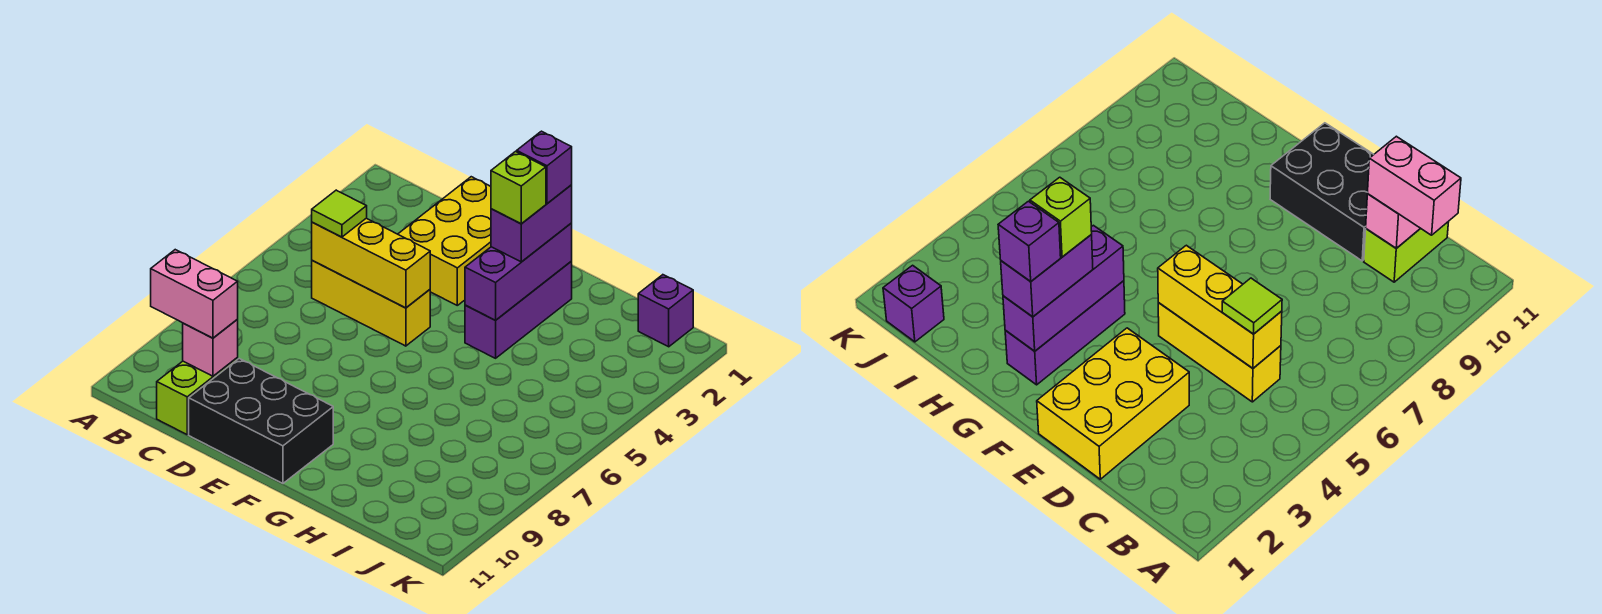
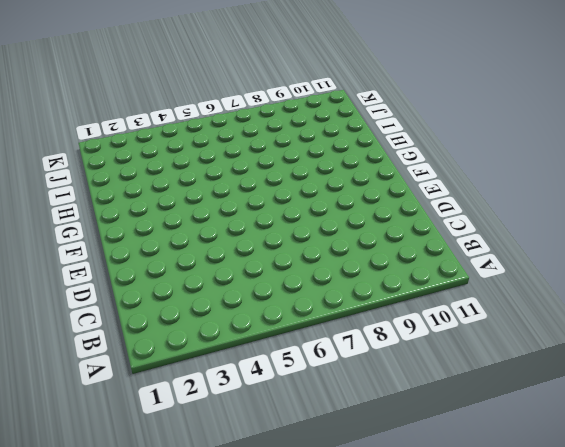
none -> yellow brick C5:E5 level 1
none -> lime brick C10:C11 level 1
none -> yellow brick D1:E3 level 1

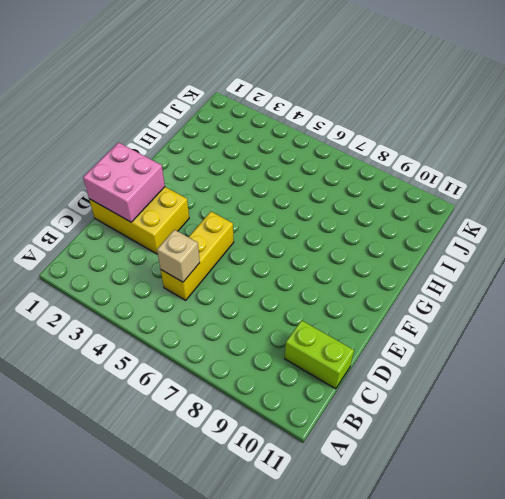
tan brick C5 level 2 -> yellow brick C5:E5 level 2
pink brick D1:E2 level 2 -> none
none -> black brick D10:F11 level 1
none -> purple brick G2:G4 level 1
none -> purple brick J1 level 1

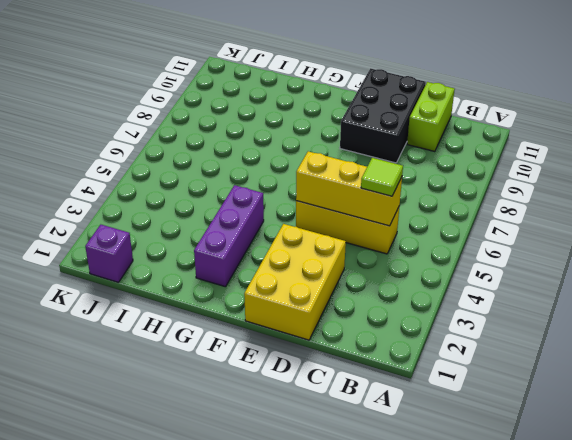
black brick D9:E11 level 1 -> black brick D10:F11 level 1
none -> pink brick C10 level 2
none -> purple brick G2:G4 level 2
none -> pink brick B10:C10 level 3

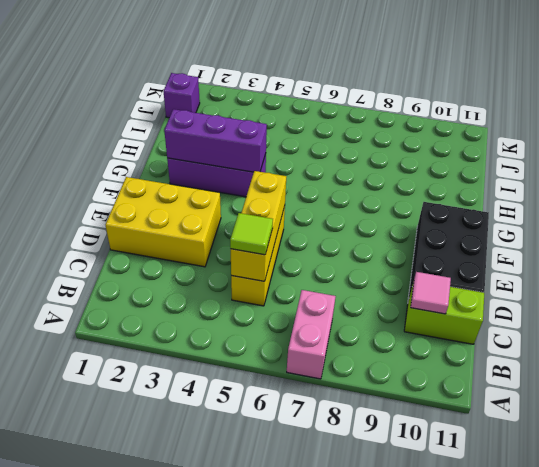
pink brick A7:B7 level 1 -> pink brick B10:C10 level 3
pink tile C10 level 2 -> pink brick C10 level 2
none -> purple brick G2:G3 level 3
none -> purple brick G2 level 4
none -> lime brick G3 level 4

